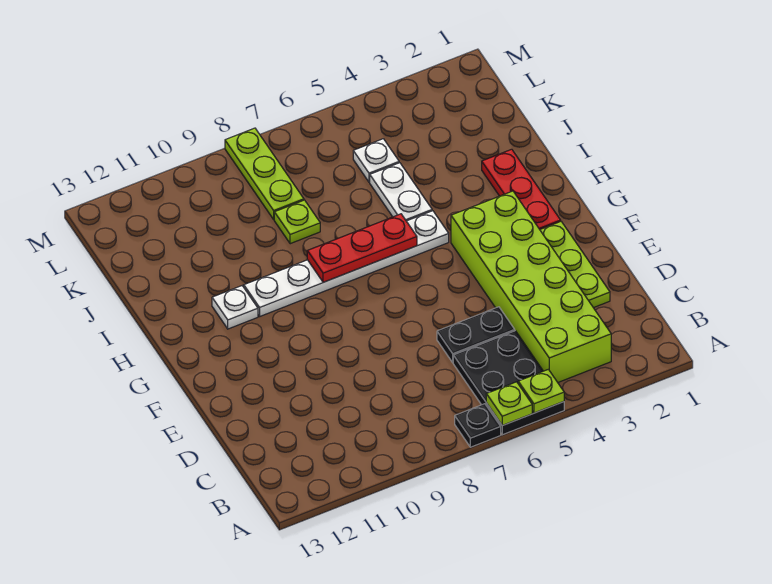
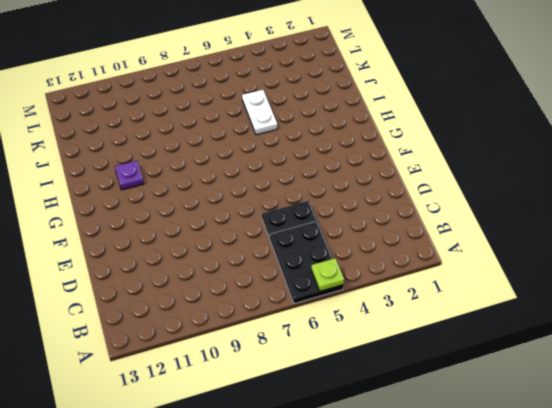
purple plate H11 level 1 -> white plate H11 level 1
none -> black plate A7 level 1
none -> lime brick B3:G4 level 1
none -> lime plate D2:F2 level 1

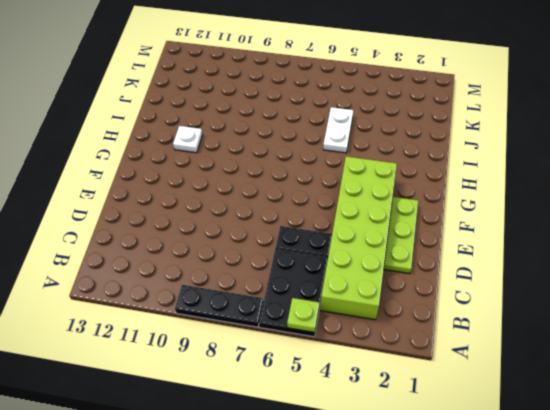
black plate A7:A9 level 1 -> black plate A7 level 1
none -> red plate G2:I2 level 1
none -> white plate H5:H10 level 1
none -> lime plate J8 level 1

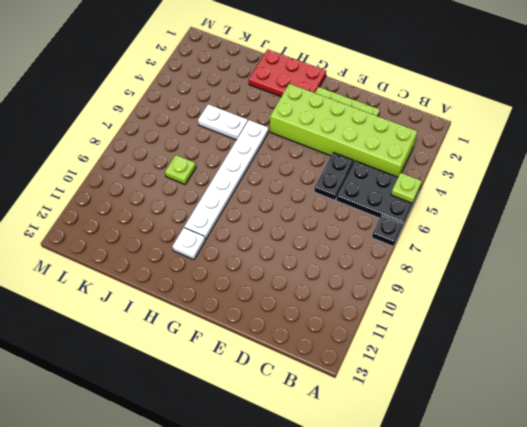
red plate G1:I2 level 1 -> red plate G2:I2 level 1
none -> white plate K5 level 1
none -> lime plate K8:M8 level 1
none -> lime plate A6 level 2

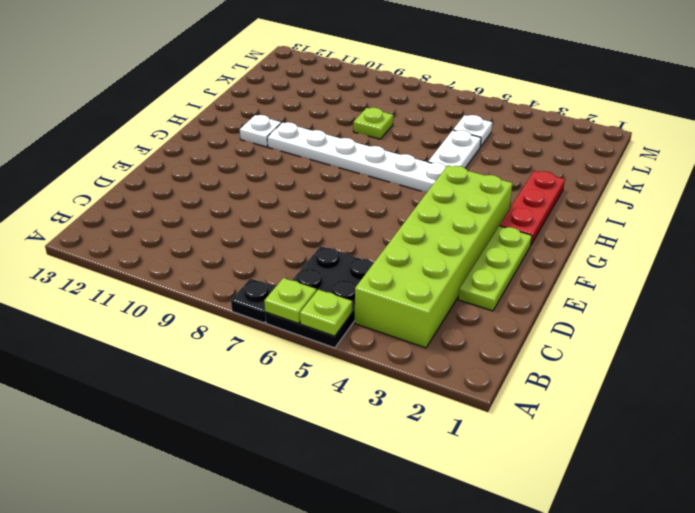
none -> black plate D5:D6 level 1
none -> lime plate K8:M8 level 1
none -> red plate H6:H8 level 2

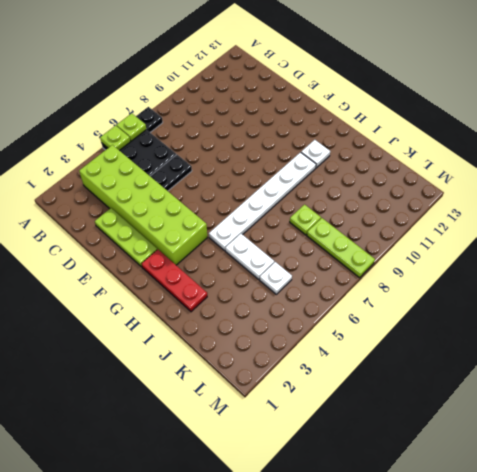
none -> red plate H6:H8 level 2

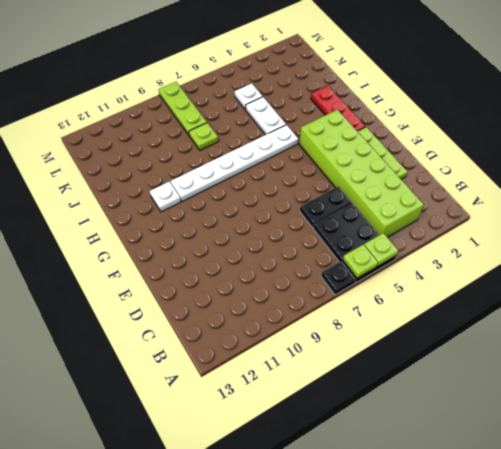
none -> red plate H6:H8 level 2

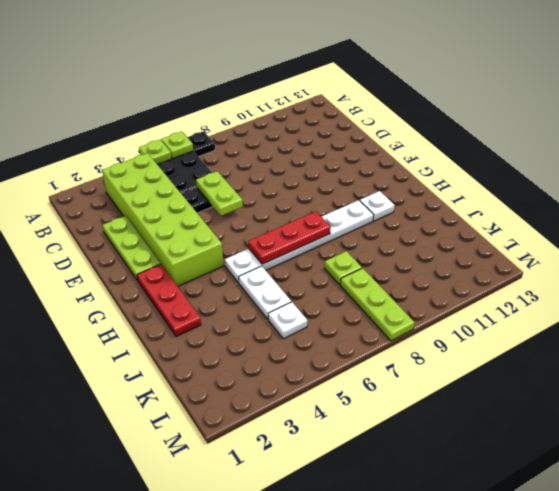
lime plate D6:E6 level 2 -> none

